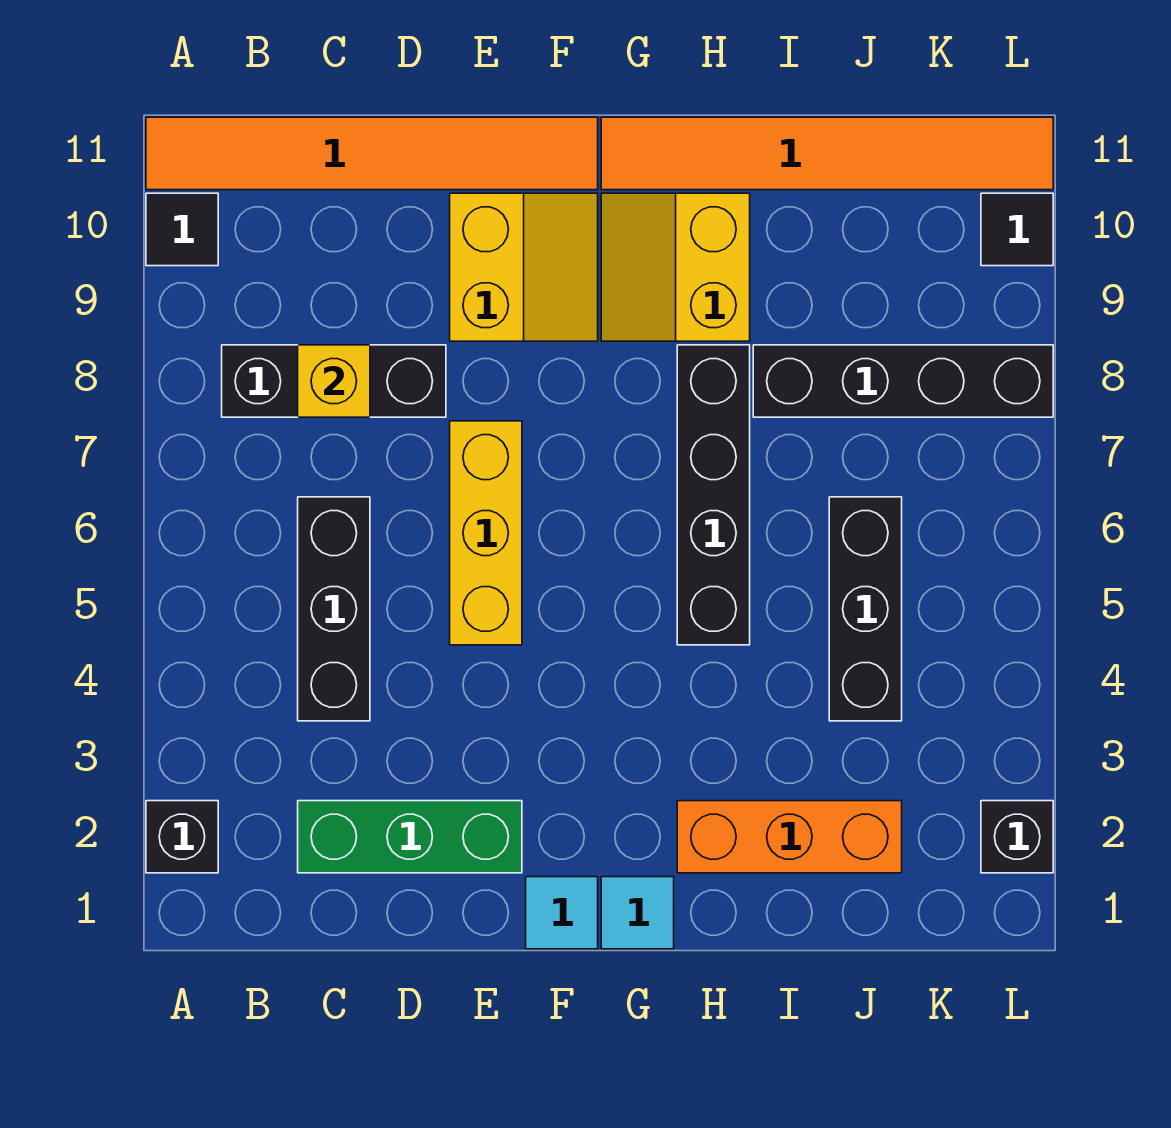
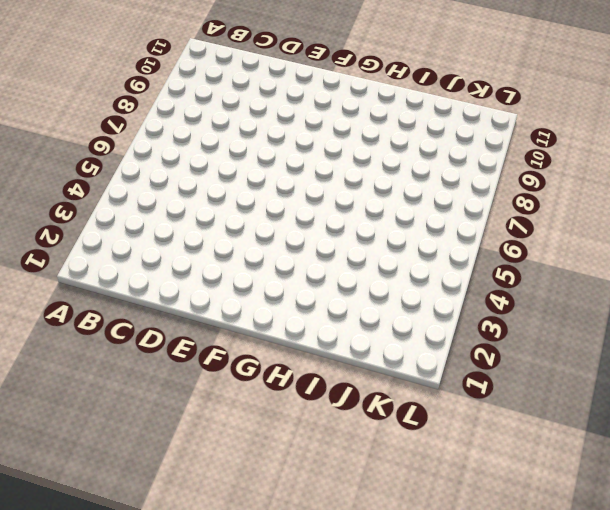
none -> black brick A2 level 1
none -> black tile A10 level 1
none -> orange tile A11:F11 level 1

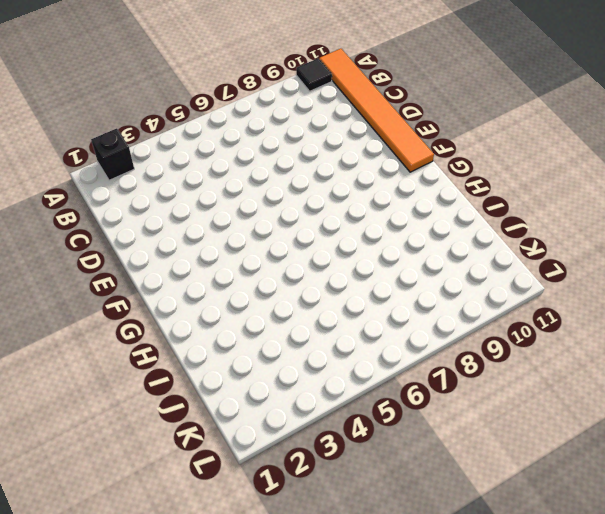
none -> black brick B8:D8 level 1
none -> green brick C2:E2 level 1
none -> black brick C4:C6 level 1

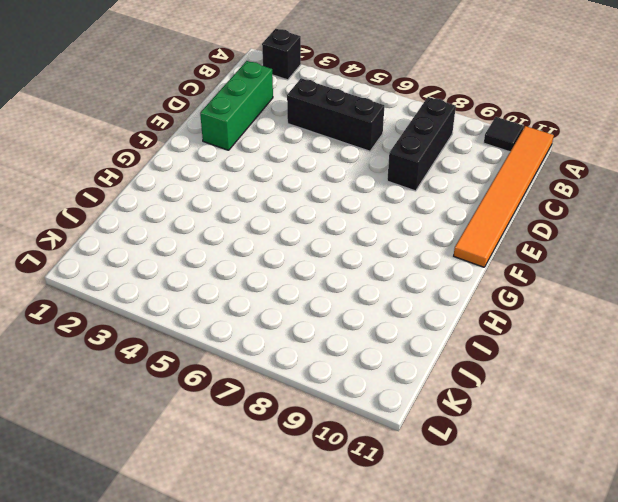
none -> yellow brick E5:E7 level 1
none -> yellow slope E9:F10 level 1 top E
none -> cyan tile F1 level 1

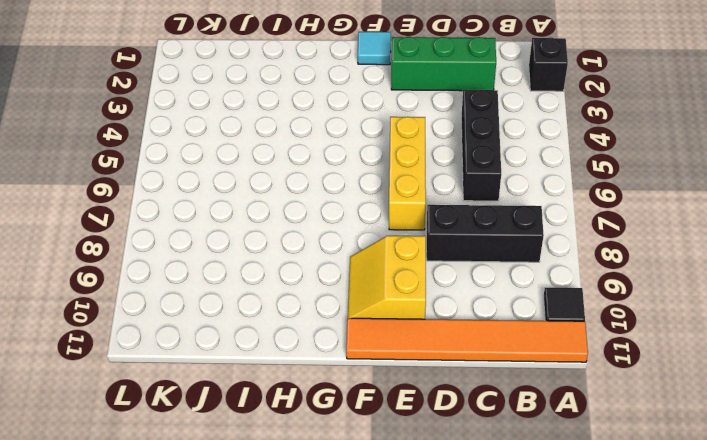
none -> cyan tile G1 level 1
none -> yellow slope G9:H10 level 1 top H
none -> orange tile G11:L11 level 1

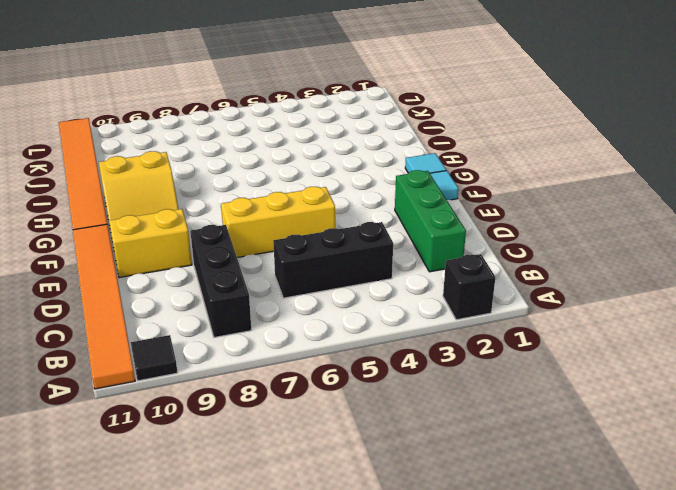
none -> orange brick H2:J2 level 1
none -> black brick H5:H8 level 1
none -> black brick I8:L8 level 1

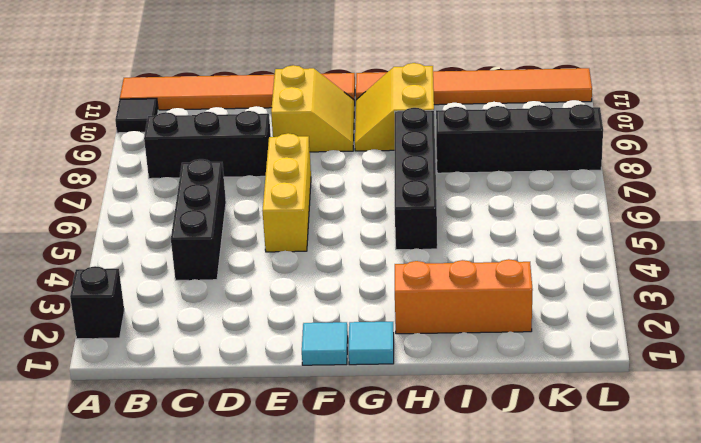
none -> green brick C2:E2 level 1
none -> black brick J4:J6 level 1
none -> black brick L2 level 1

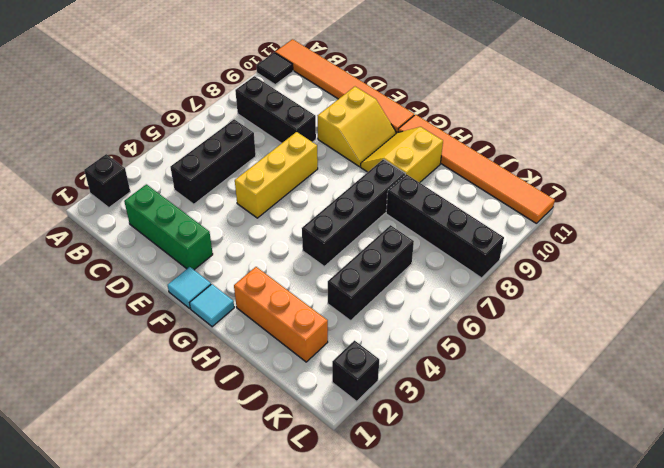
none -> black tile L10 level 1
none -> yellow brick C8 level 2

